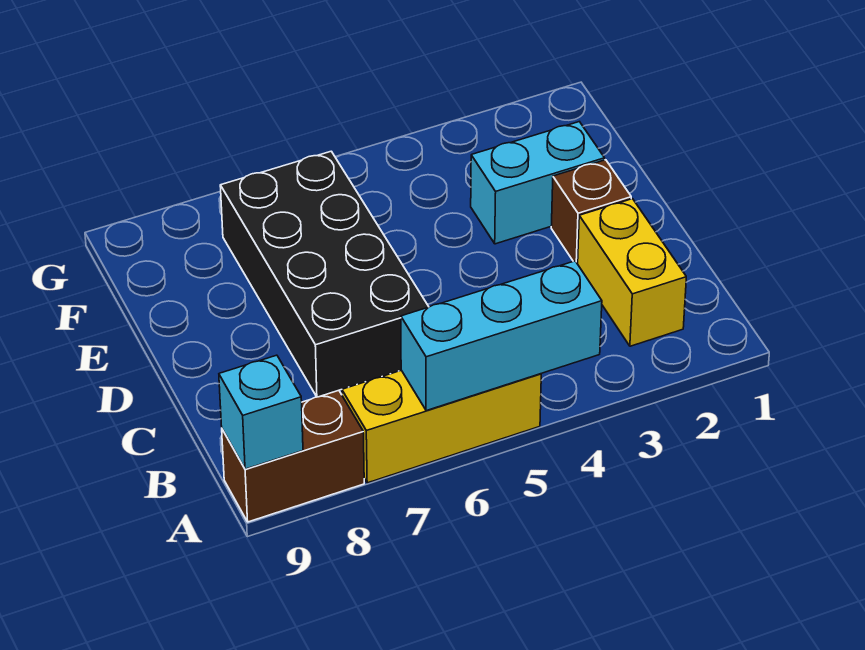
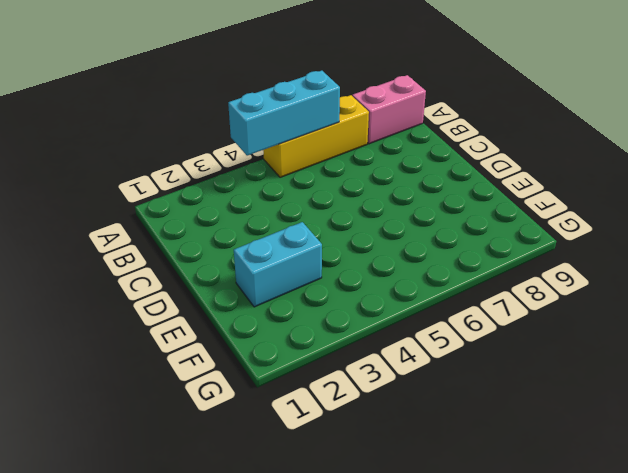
pink brick A8:A9 level 1 -> brown brick A8:A9 level 1
none -> yellow brick B2:C2 level 1
none -> black brick C6:F7 level 1

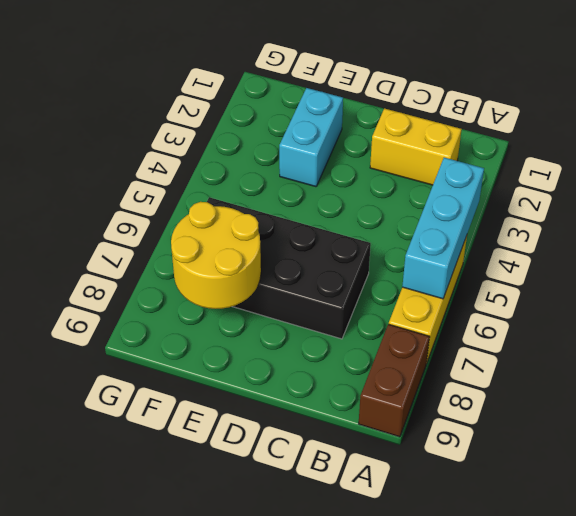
yellow round brick E7:F8 level 2 -> none
none -> brown brick D2 level 1
none -> cyan brick A9 level 2

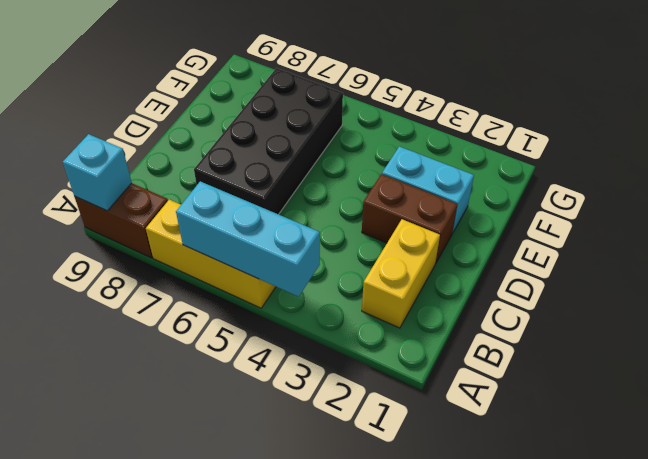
brown brick D2:D3 level 1 -> brown brick D2 level 1

